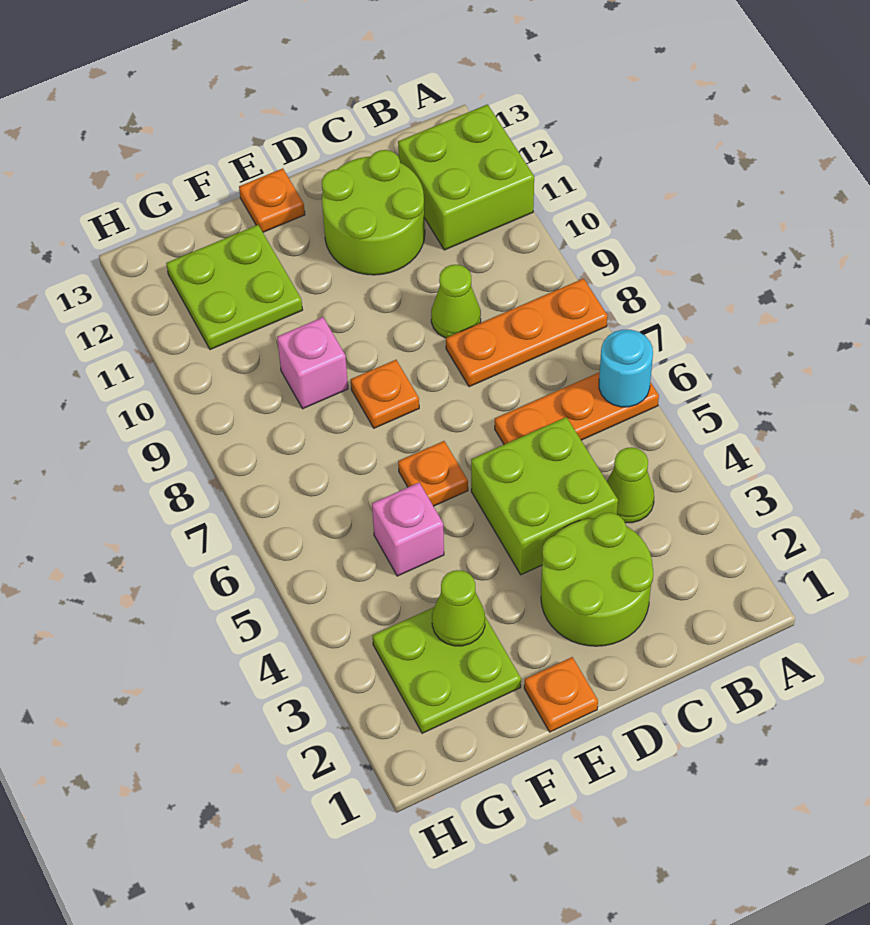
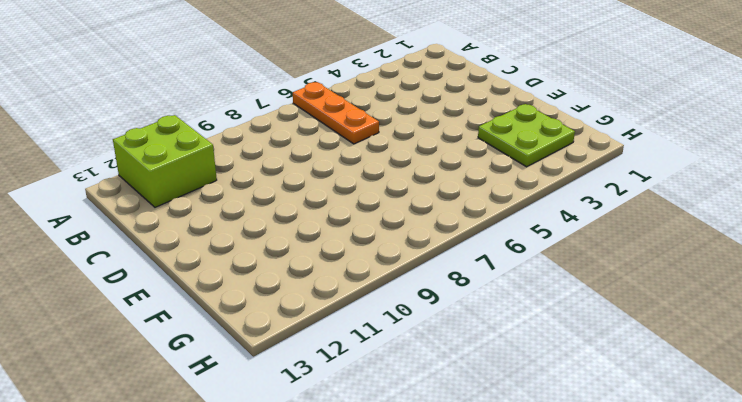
none -> orange plate A8:C8 level 1
none -> lime cone B4 level 1
none -> lime round brick C2:D3 level 1

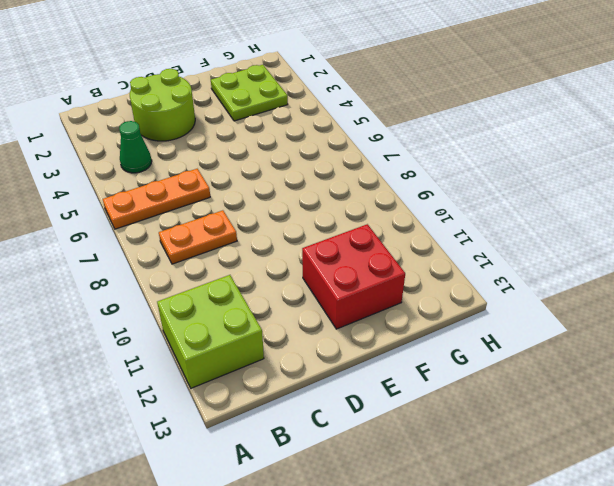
green cone B4 level 1 -> lime cone B4 level 1
orange plate B8:C8 level 1 -> orange plate A8:C8 level 1
red brick E11:F12 level 1 -> lime plate F11:G12 level 1
none -> lime brick C4:D5 level 1
none -> lime cone C9 level 1
none -> lime round brick C11:D12 level 1

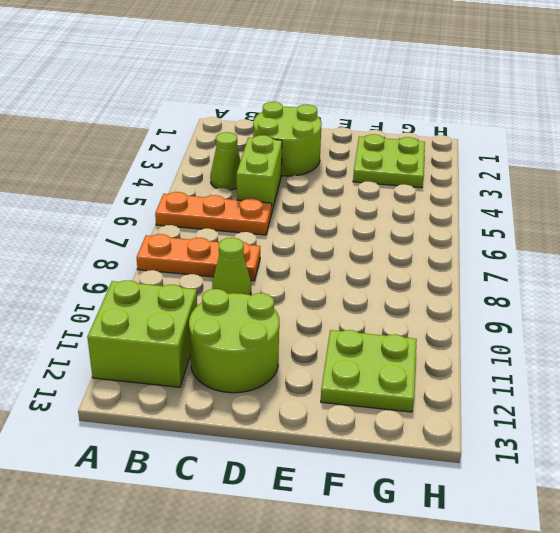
lime brick C4:C5 level 1 -> lime brick C4:D5 level 1
none -> orange plate E1 level 1
none -> orange plate E6 level 1
none -> orange plate E8 level 1

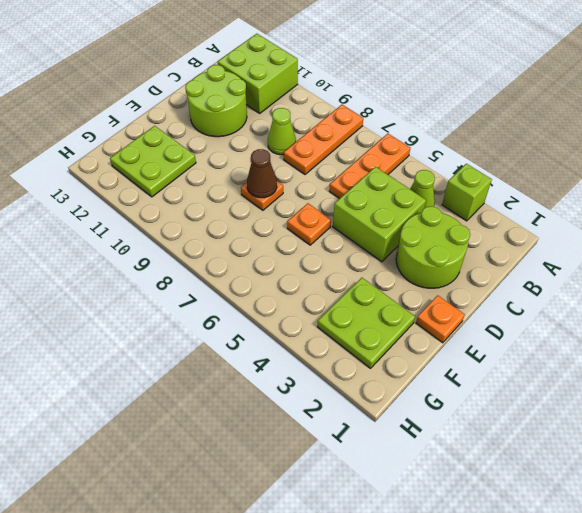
lime brick A3 level 1 -> none
brown cone E8 level 2 -> none
none -> orange plate E13 level 1
none -> pink brick F5 level 1
none -> pink brick F9 level 1

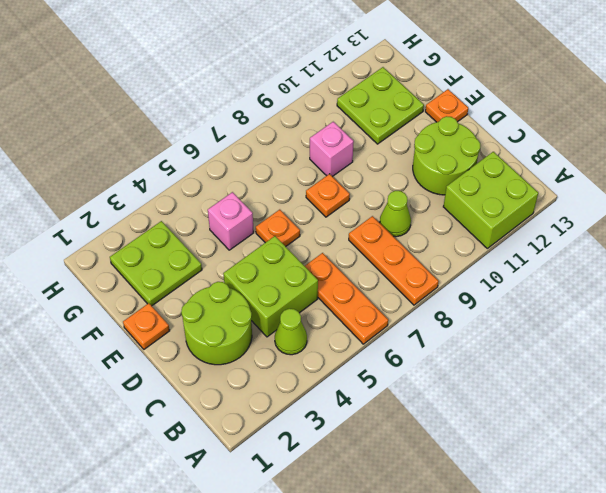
none -> cyan round brick A6 level 2
none -> lime cone F3 level 2

